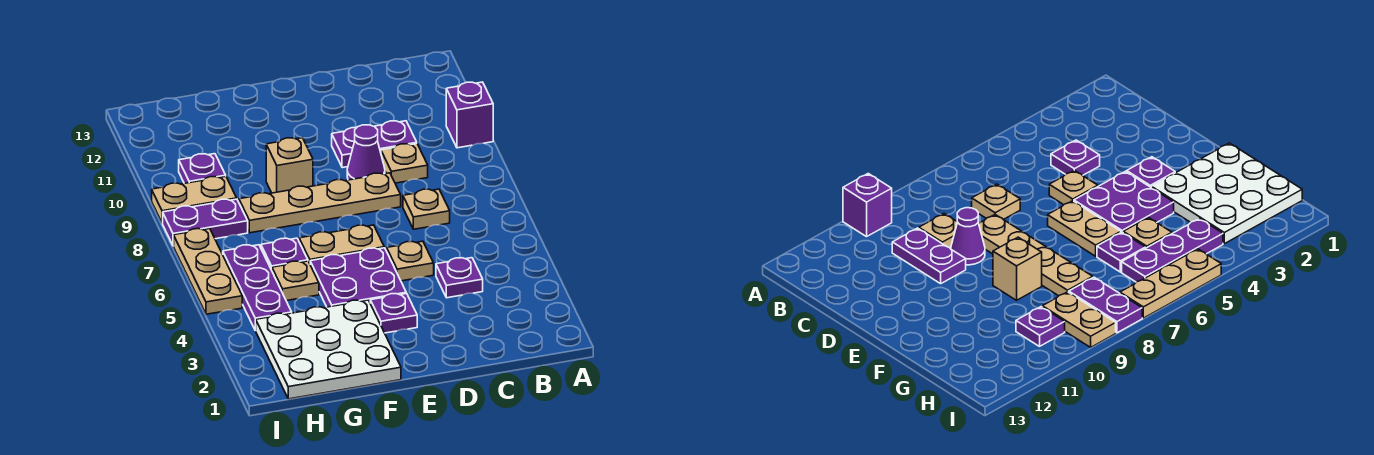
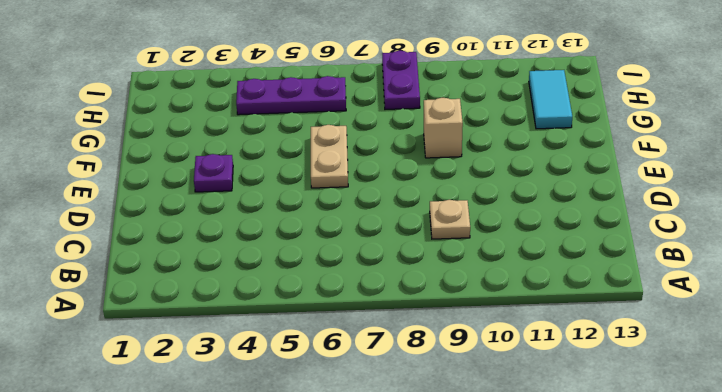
cyan tile G12:H12 level 1 -> none
none -> purple brick A10 level 1
none -> purple plate C4 level 1
none -> tan plate C7 level 1

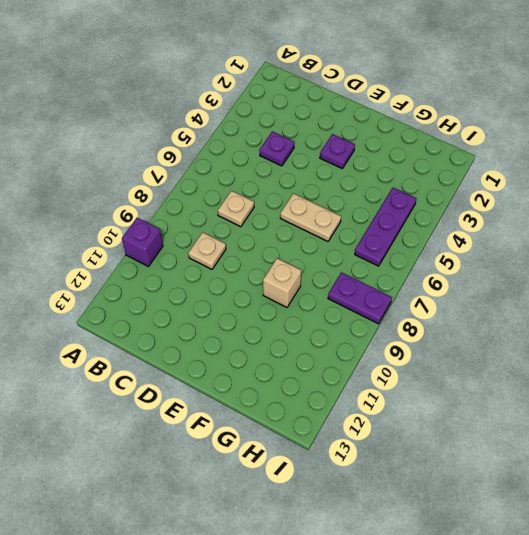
none -> purple plate C10:D10 level 1
none -> tan plate D5 level 1
none -> tan plate D8:G8 level 1

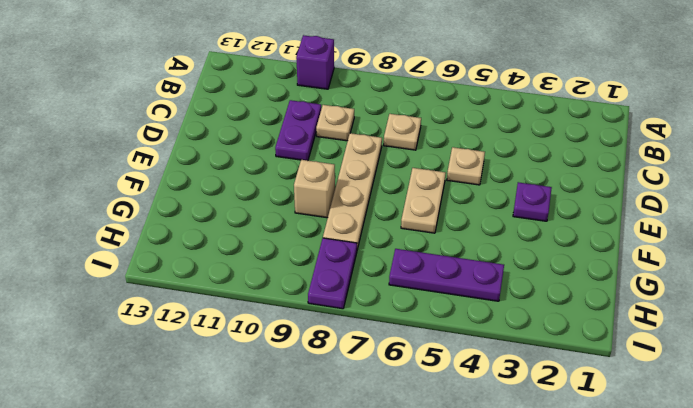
none -> purple plate C4 level 1
none -> purple cone D9 level 1
none -> purple plate E4:F5 level 1

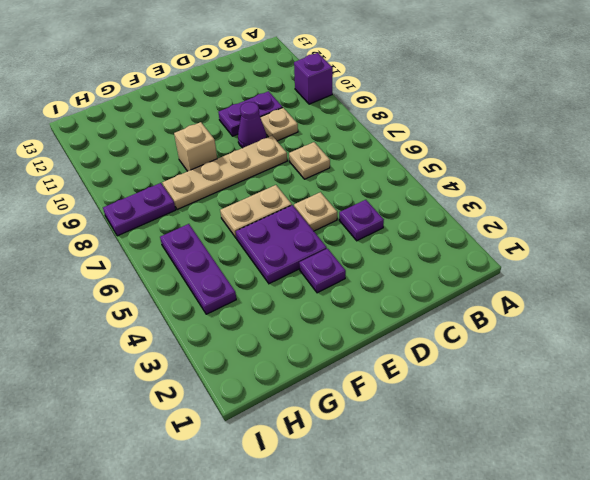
none -> white plate F1:H3 level 1
none -> tan plate G5 level 1
none -> purple plate G6 level 1

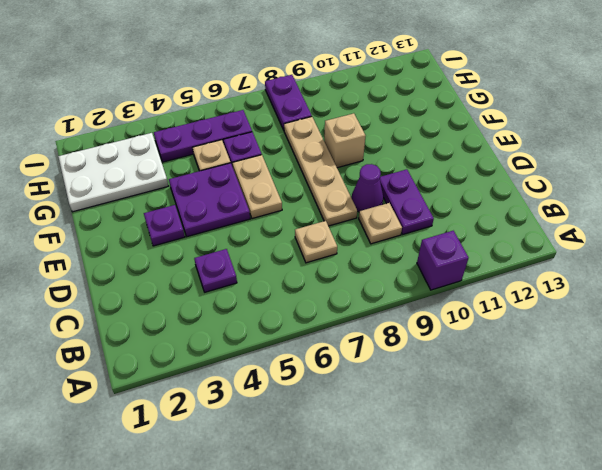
white plate G1:H3 level 1 -> white plate F1:H3 level 1
none -> tan plate D5 level 1
none -> tan plate H9:I9 level 1
none -> purple plate H10 level 1

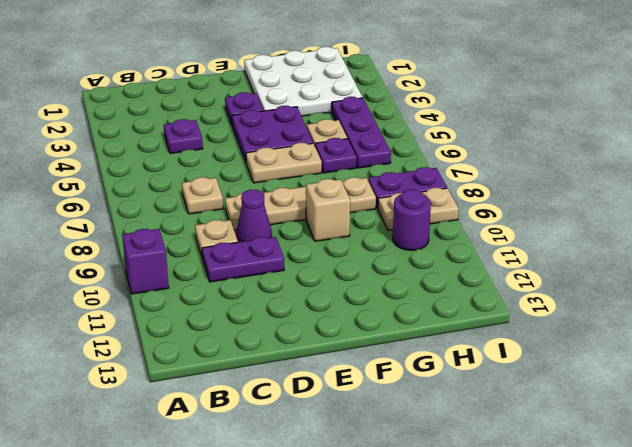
purple round brick H10 level 1 -> purple plate H10 level 1
none -> tan plate D5 level 1
none -> tan plate I5:I7 level 1

